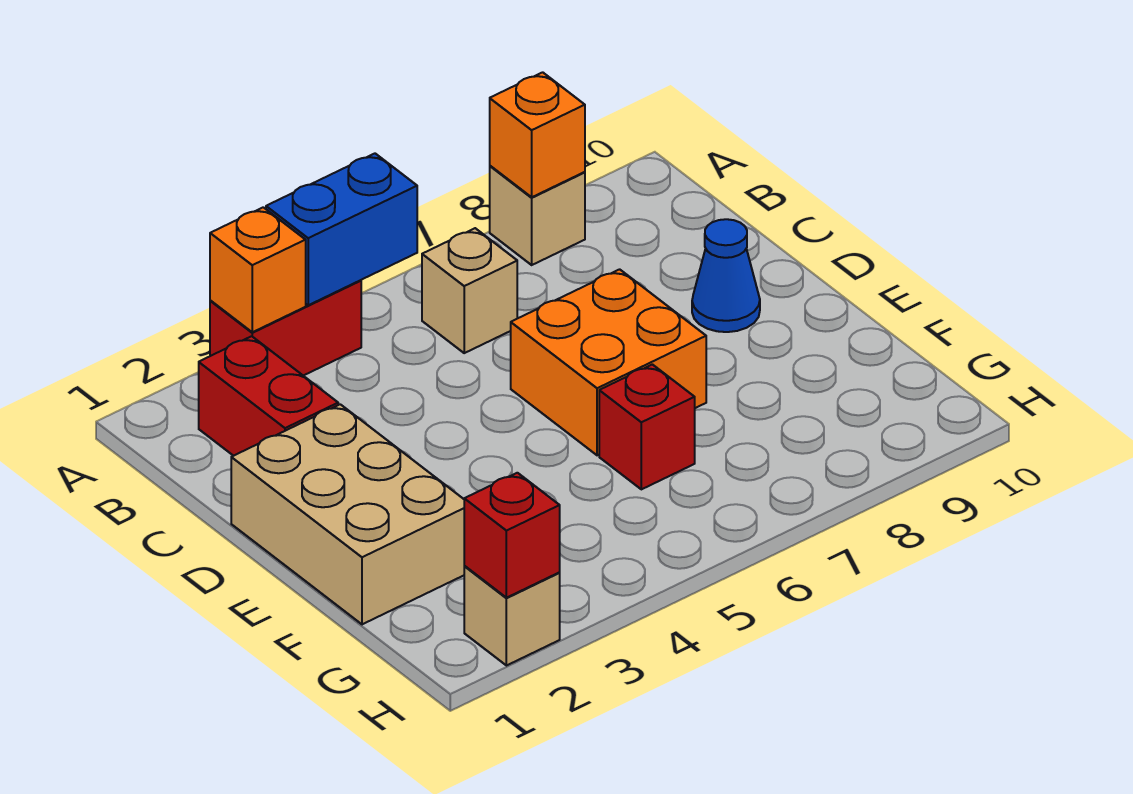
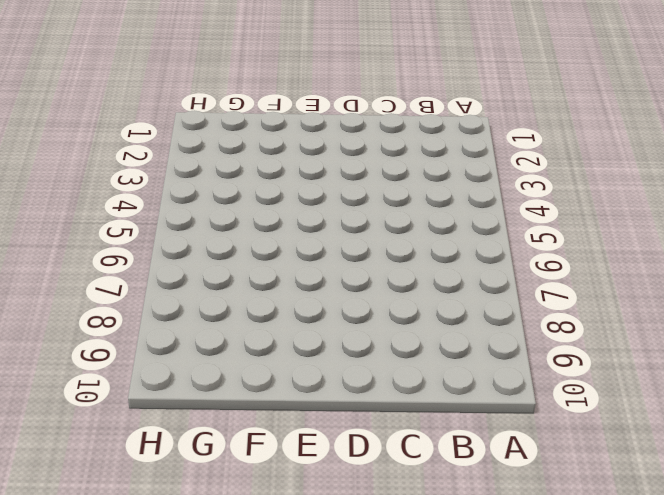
none -> red brick A3:A4 level 1
none -> tan brick A8 level 1
none -> red brick B2:C2 level 1

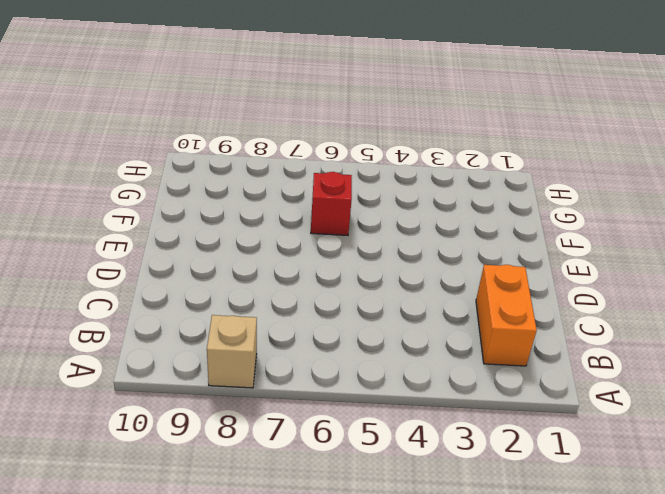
orange brick B2:C2 level 1 -> red brick B2:C2 level 1
none -> red brick A3:A4 level 1
none -> tan brick B6 level 1
none -> tan brick D1:F2 level 1

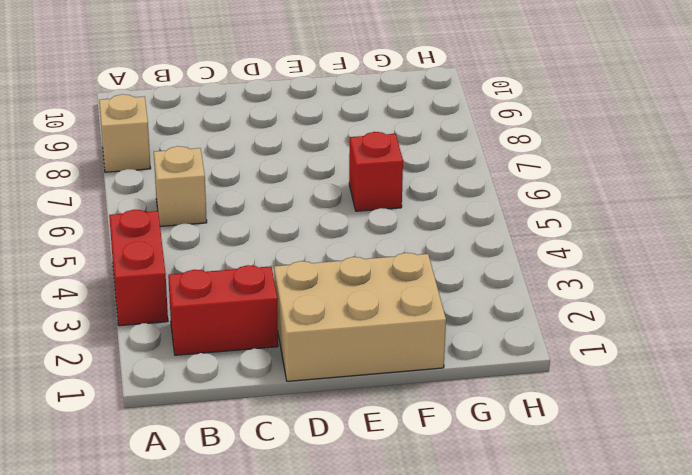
none -> orange brick D6:E7 level 1
none -> blue cone D9 level 1
none -> tan brick H2 level 1

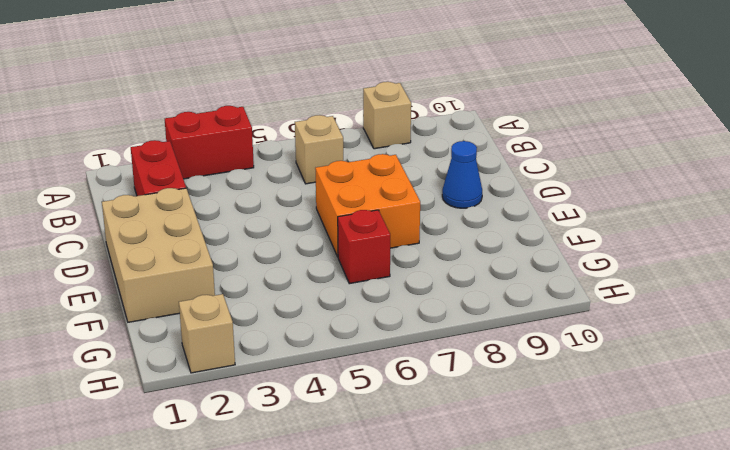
none -> orange brick A3 level 2
none -> blue brick A4:A5 level 2
none -> orange brick A8 level 2

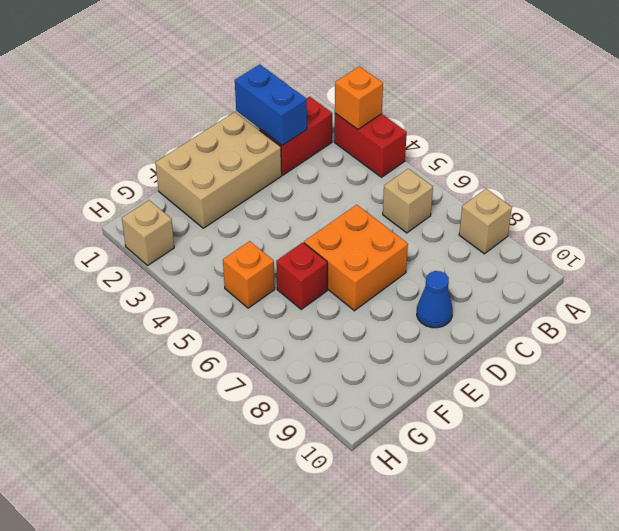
blue brick C1:C2 level 2 -> blue brick A4:A5 level 2
orange brick G5 level 1 -> orange brick A8 level 2
none -> red brick H2 level 2

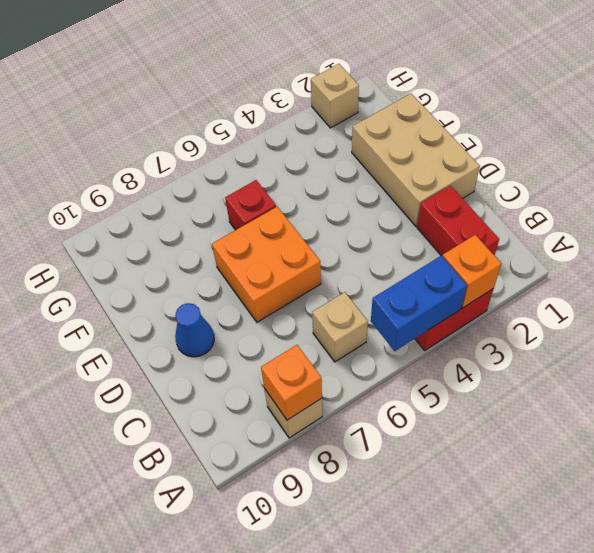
none -> red brick H2 level 2

